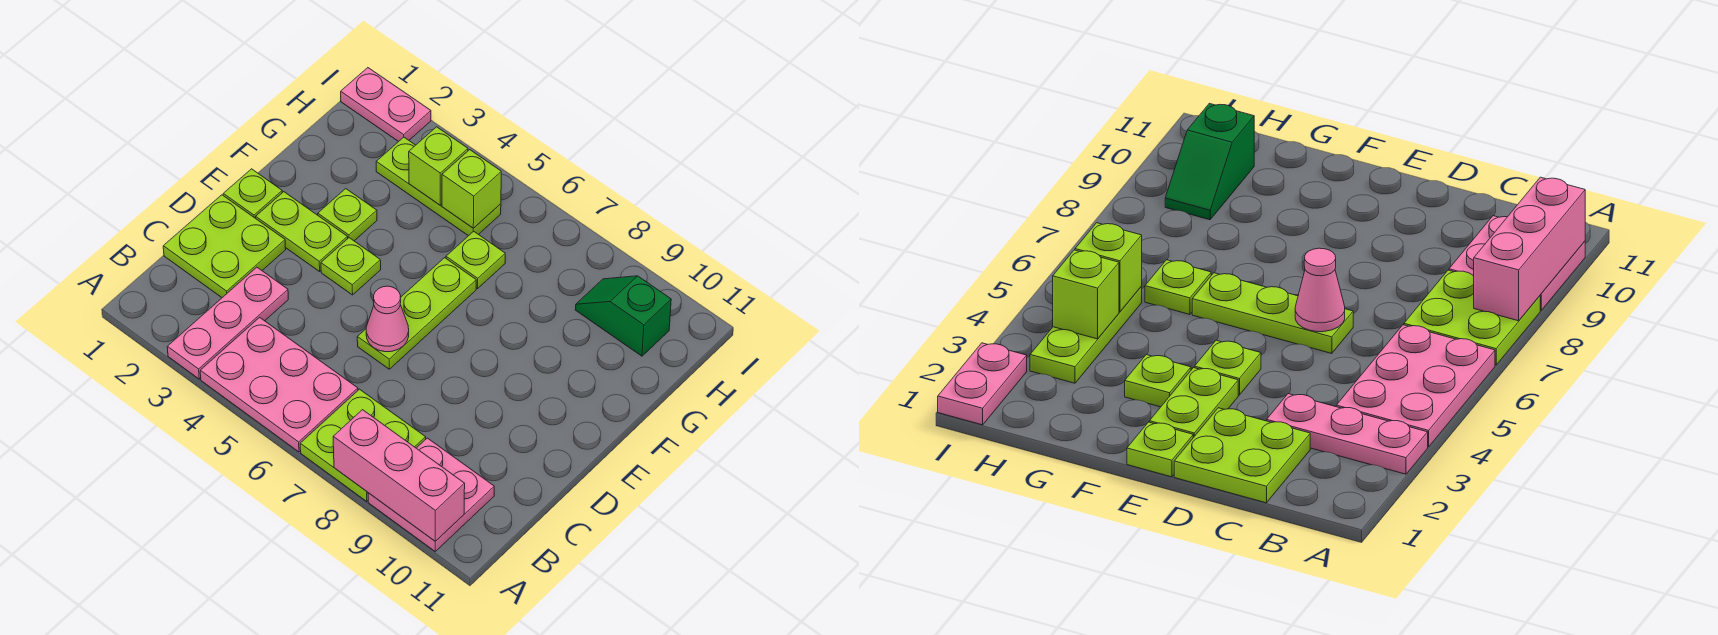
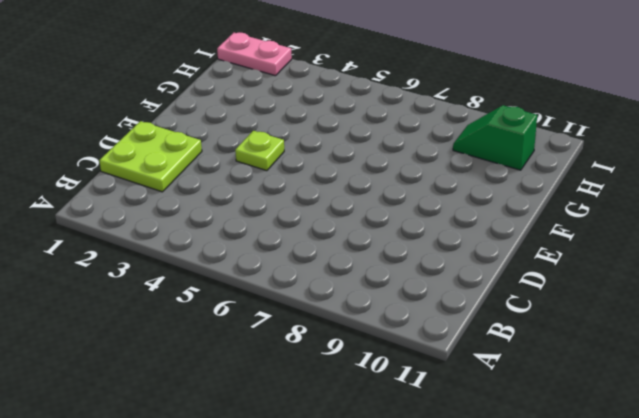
none -> pink plate A3:C3 level 1
none -> pink plate A4:B6 level 1
none -> lime plate A7:B8 level 1

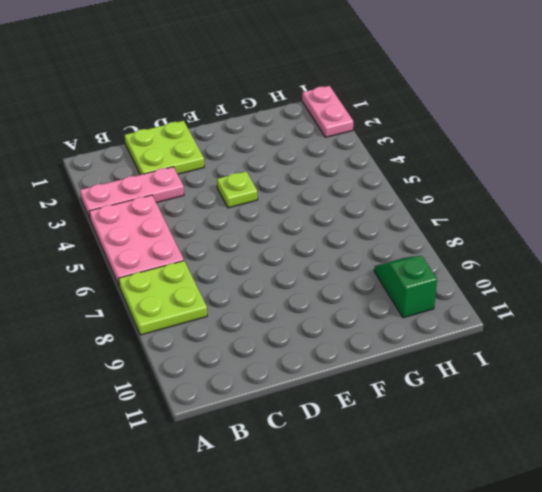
none -> pink plate A9:B10 level 1
none -> lime plate D6:F6 level 1
none -> lime plate E1 level 1

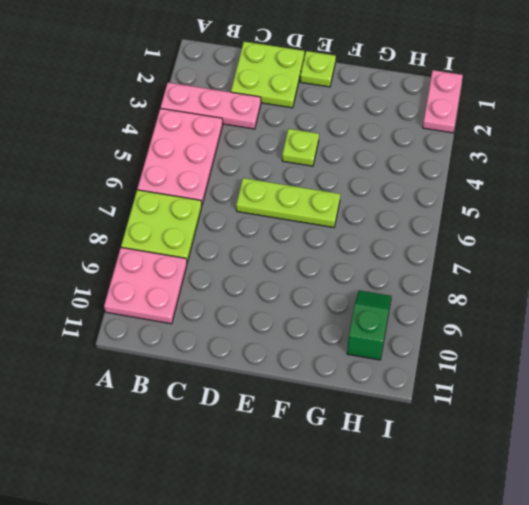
none -> lime plate E2:E3 level 1
none -> lime plate F3 level 1
none -> lime plate G6 level 1

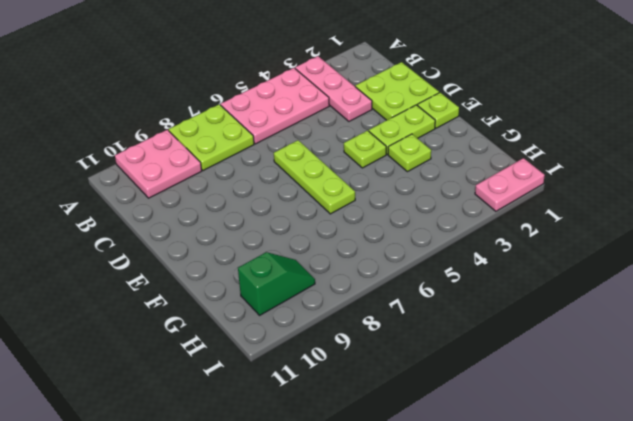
none -> lime plate G6 level 1
none -> lime plate H3:H5 level 1
none -> pink brick A8:A10 level 2

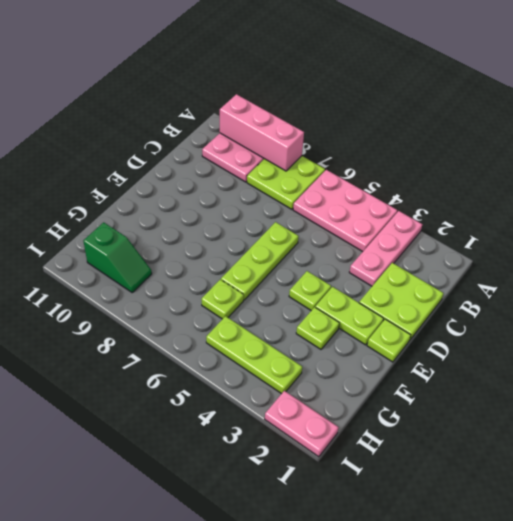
none -> pink cone D6 level 2
none -> lime brick H4 level 2
none -> lime brick H5 level 2

